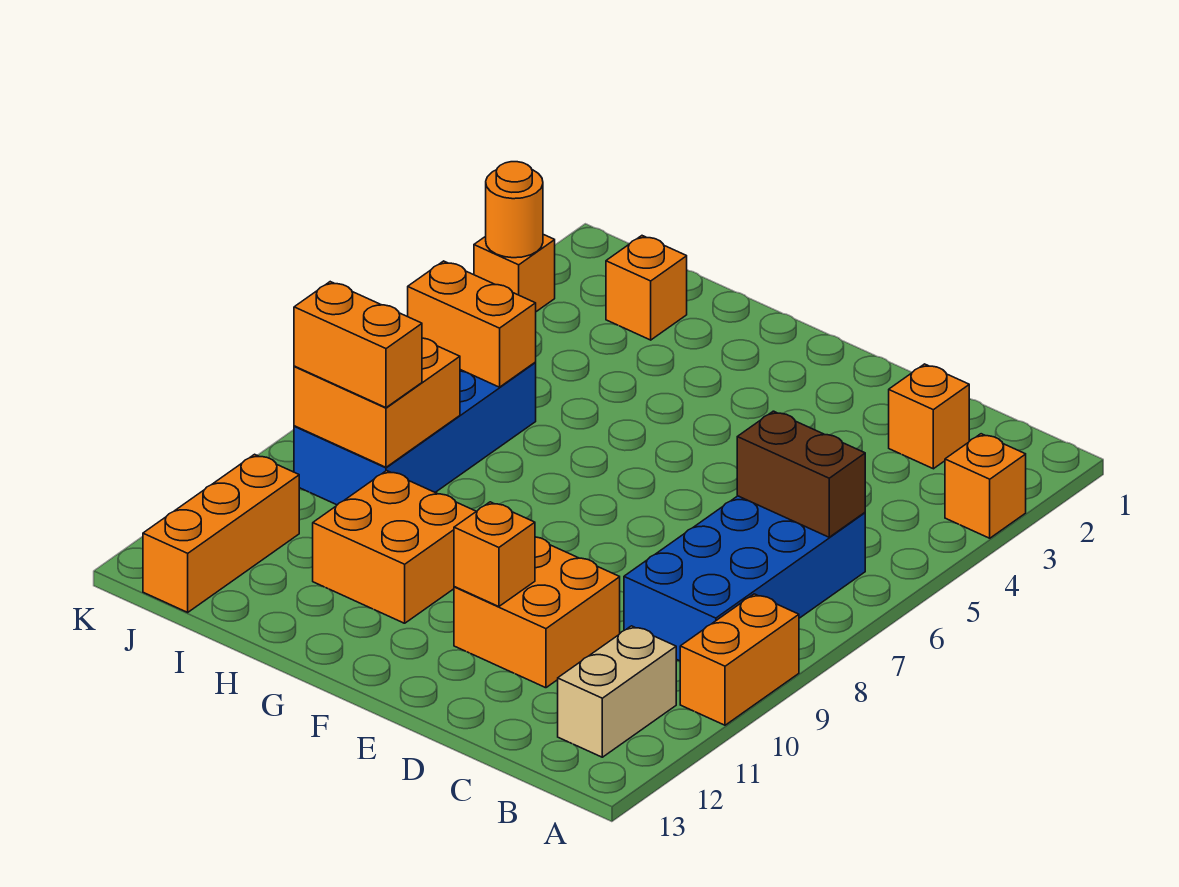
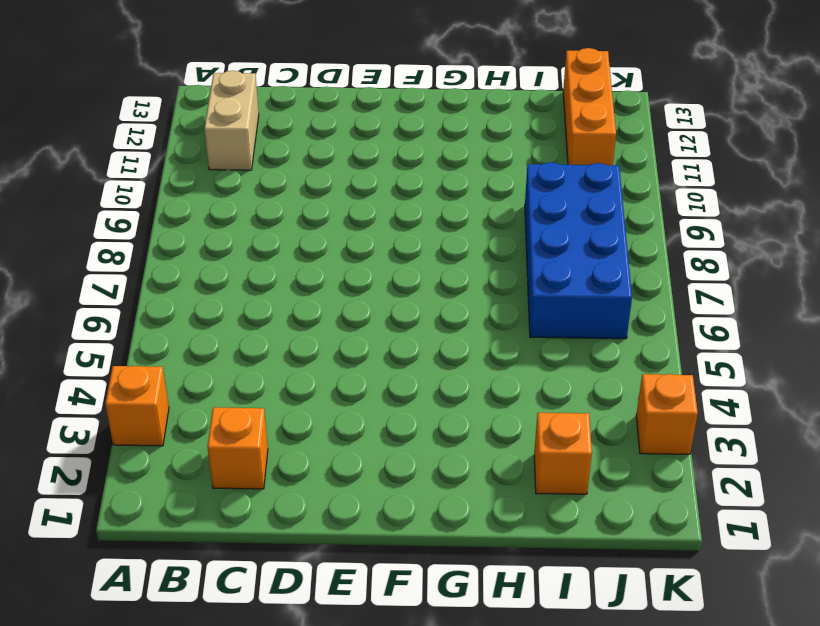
none -> orange brick A9:A10 level 1
none -> blue brick B6:C9 level 1
none -> orange brick D10:E11 level 1

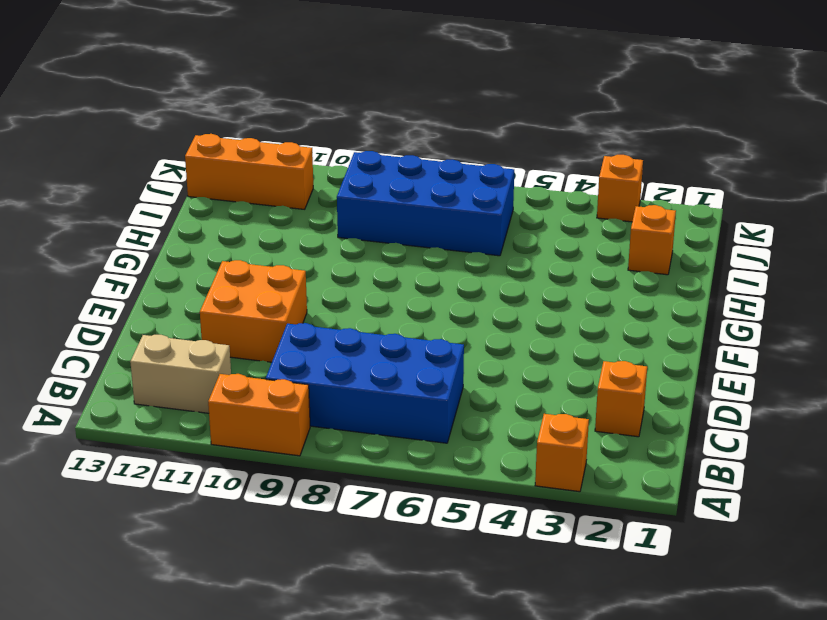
none -> orange brick G10:H11 level 1
none -> brown brick B6:C6 level 2
none -> orange brick E11 level 2

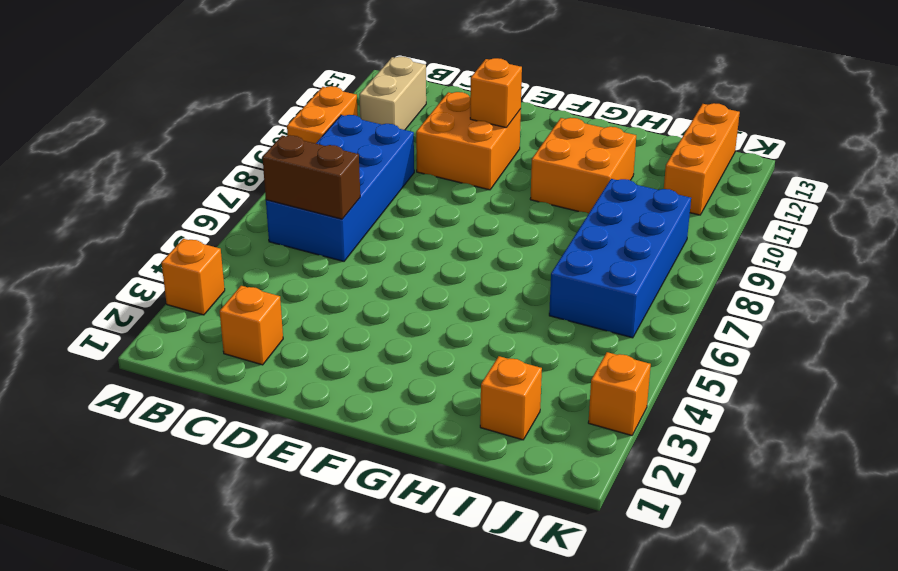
none -> orange brick I6:J6 level 2
none -> orange brick I8:J9 level 2
none -> orange round brick K3 level 2

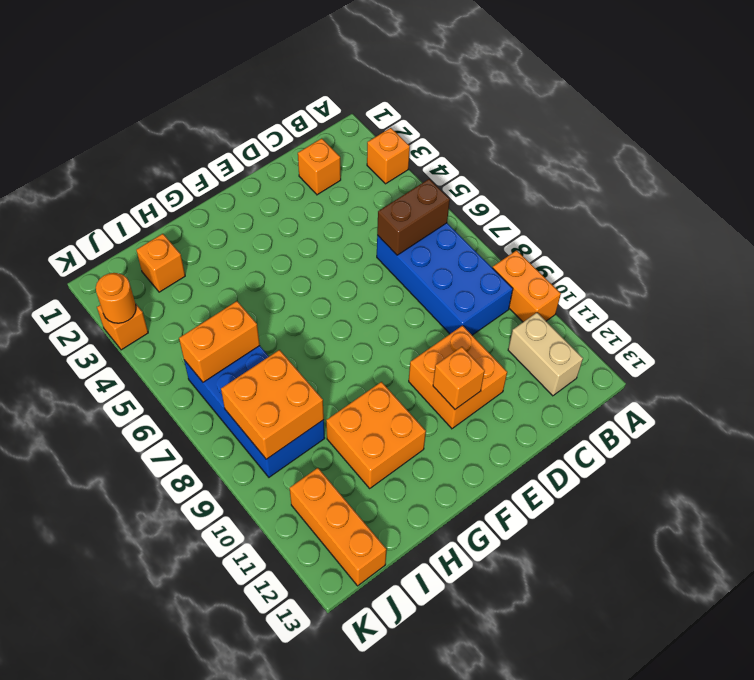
none -> orange brick I9:J9 level 3

